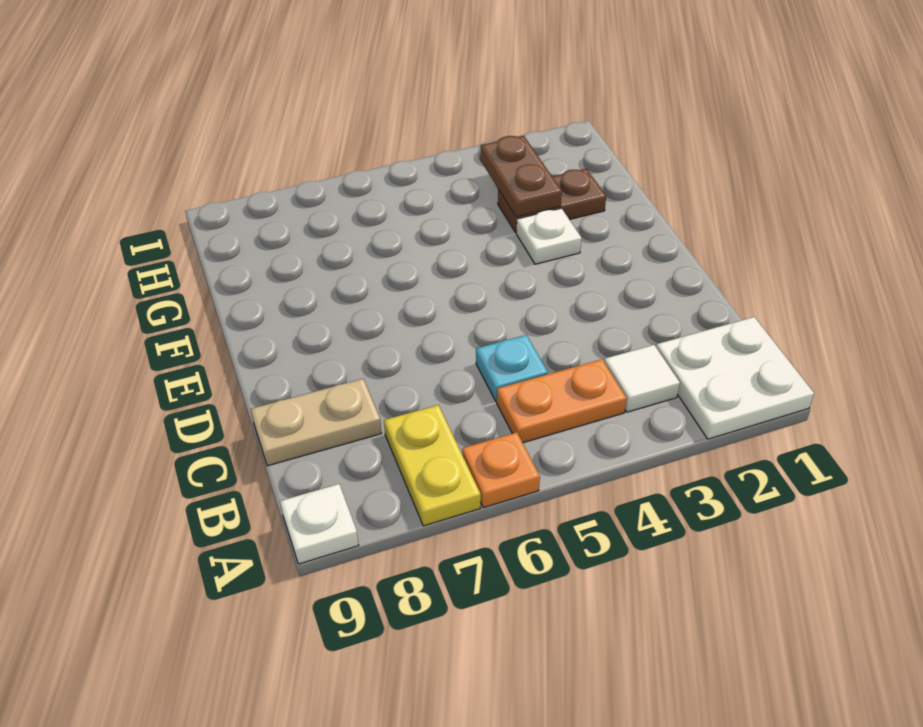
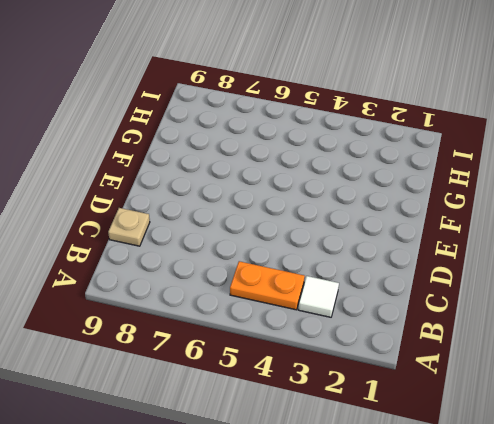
tan plate C9 level 1 -> tan plate C8:C9 level 1
none -> white plate A1:B2 level 1
none -> orange plate A6 level 1

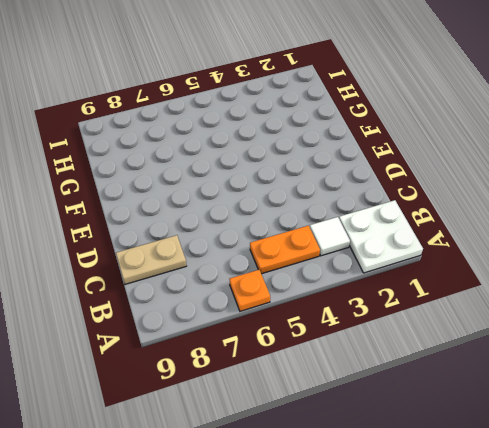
none -> yellow plate A7:B7 level 1
none -> white plate A9 level 1

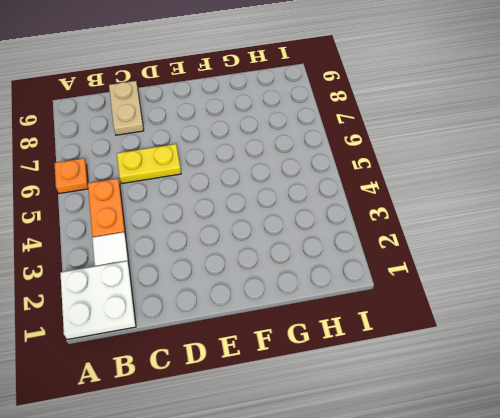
yellow plate C6:D6 level 1 -> yellow plate A7:B7 level 1
none -> white plate A9 level 1
none -> cyan plate C5 level 1

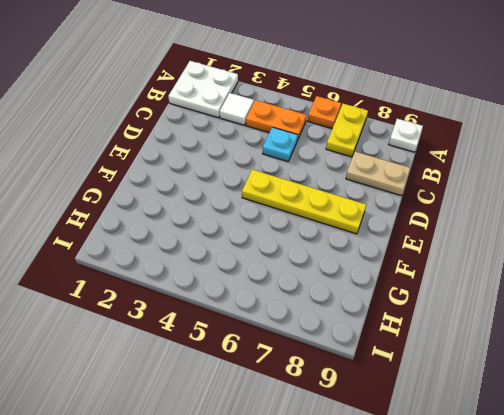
yellow plate E5:E8 level 1 -> none
none -> white plate F3 level 1
none -> brown plate G2:G3 level 1

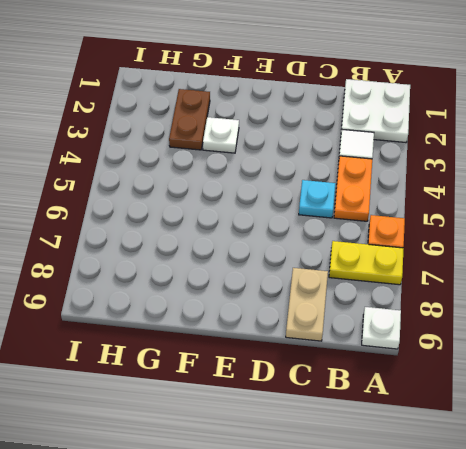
none -> brown plate G3:H3 level 2

